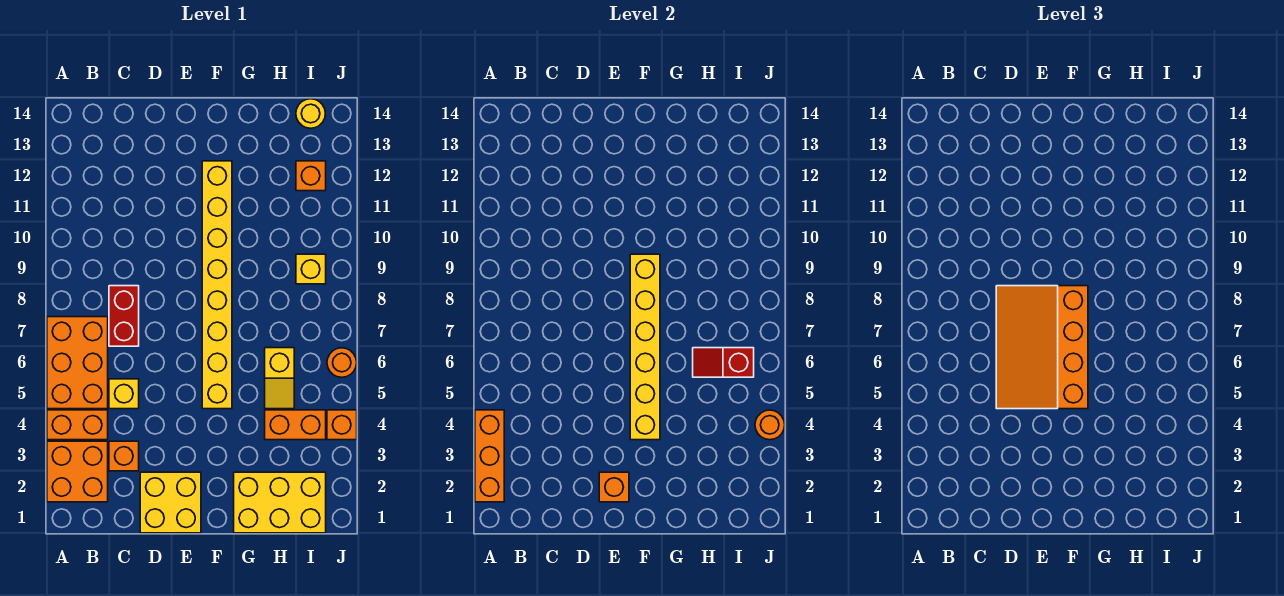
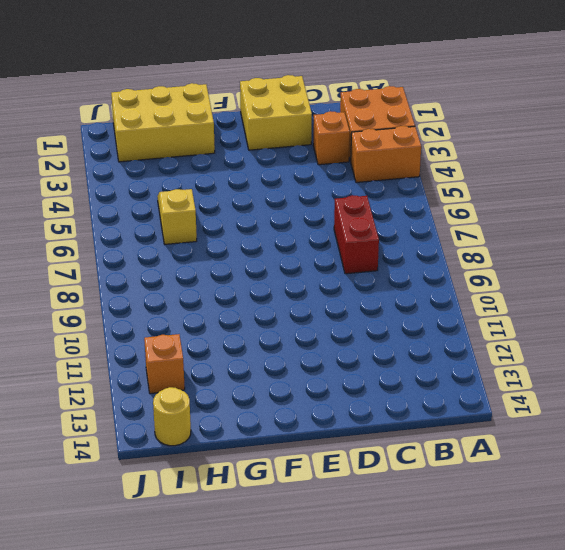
none -> orange brick A5:B7 level 1
none -> yellow brick C5 level 1
none -> yellow brick F5:F12 level 1

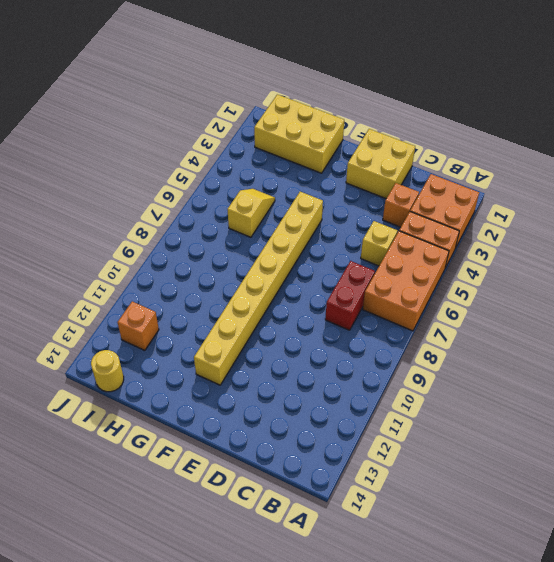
none -> orange brick H4:I4 level 1
none -> yellow brick I9 level 1
none -> orange brick J4 level 1

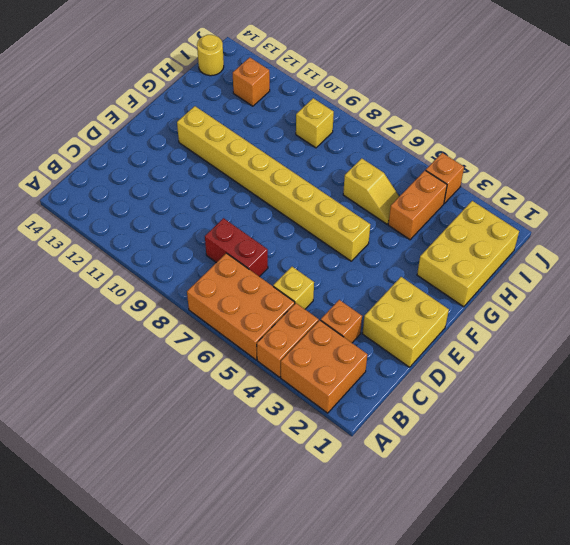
none -> orange round brick J6 level 1
none -> orange brick A2:A4 level 2
none -> orange brick E2 level 2

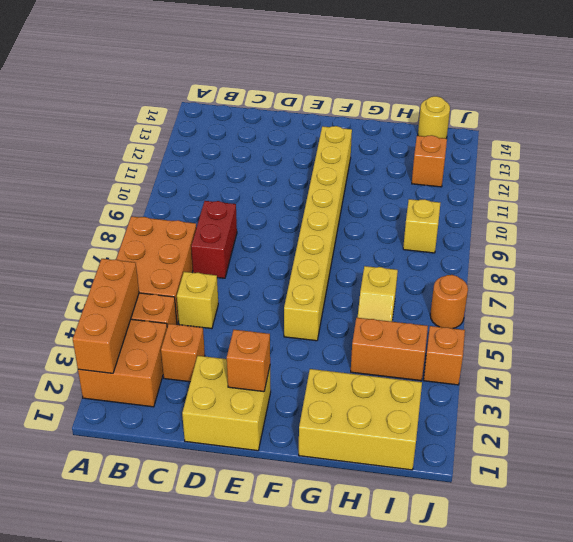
none -> yellow brick F4:F9 level 2
none -> red slope H6:I6 level 2 top I
none -> orange round brick J4 level 2

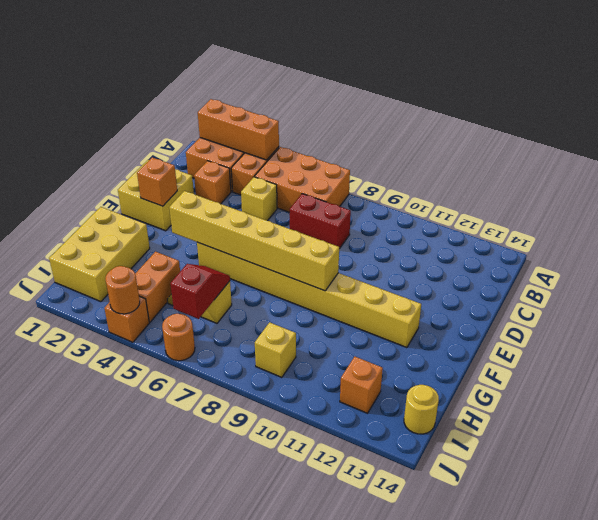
none -> orange slope D5:F8 level 3 top F

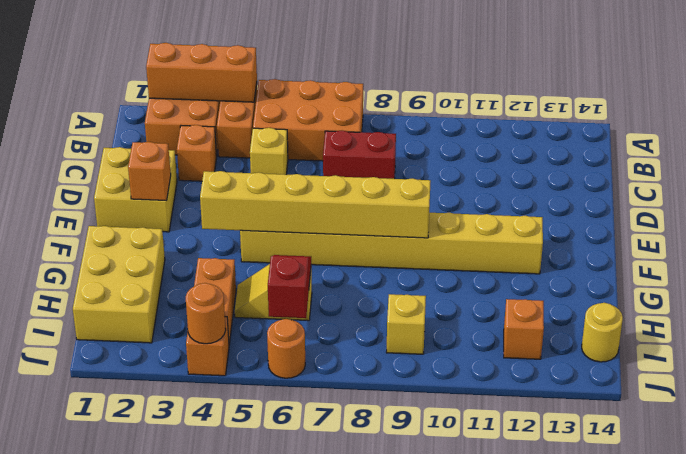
none -> orange slope D5:F8 level 3 top F

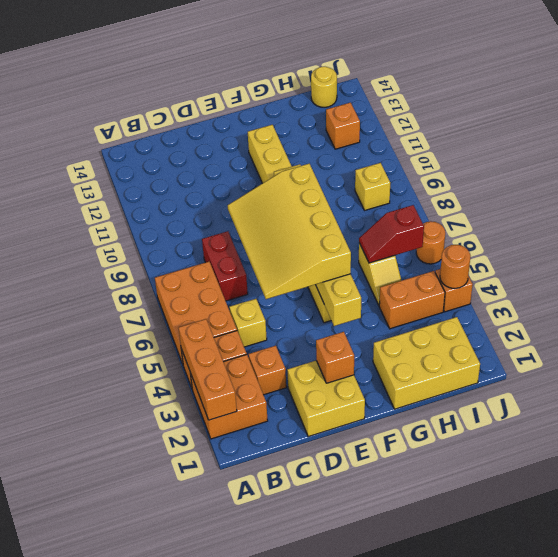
yellow slope D5:F8 level 3 top F -> orange slope D5:F8 level 3 top F

